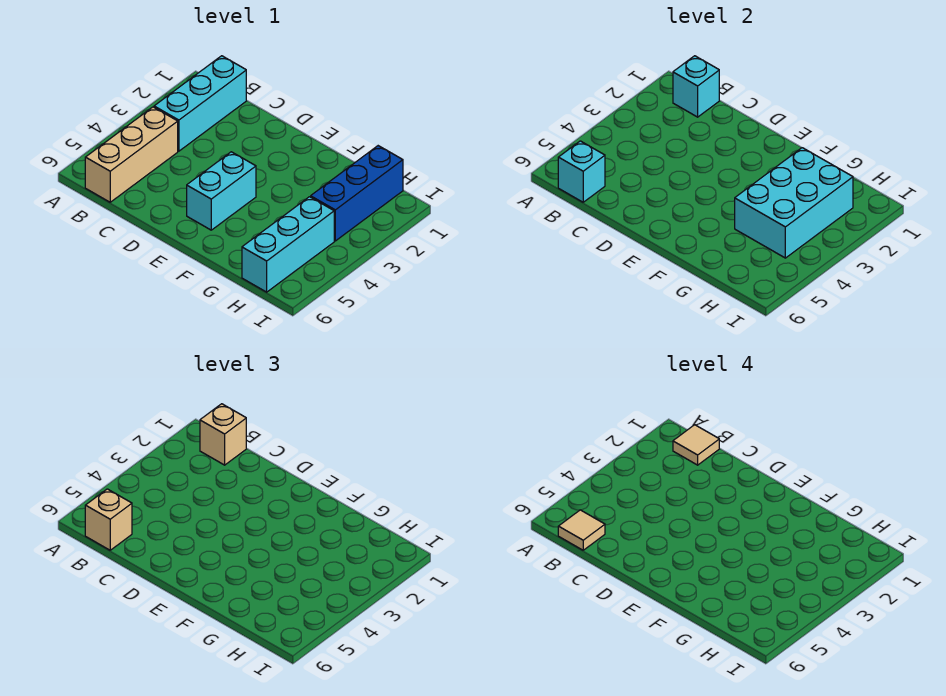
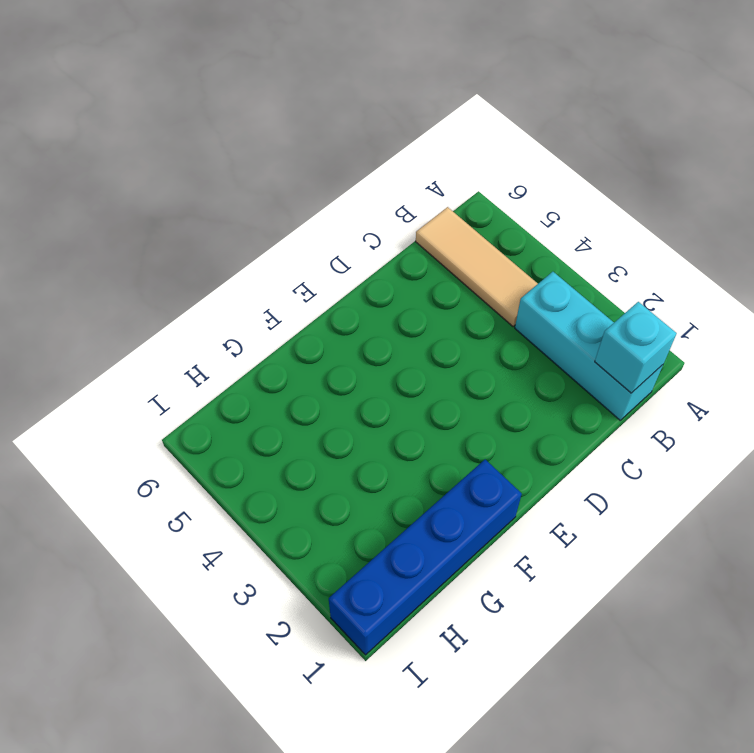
tan tile B4:B6 level 1 -> tan brick B4:B6 level 1
blue brick F1:I1 level 1 -> blue brick H1:H3 level 1
none -> cyan brick E4:E5 level 1
none -> cyan brick H4:H6 level 1
none -> cyan brick B6 level 2

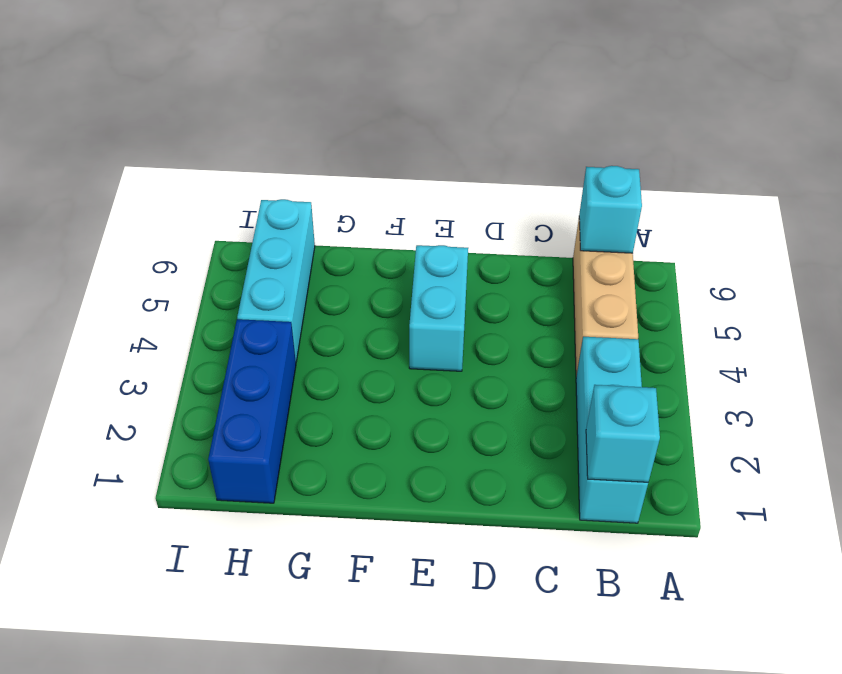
none -> cyan brick G2:H4 level 2
none -> tan brick B1 level 3
none -> tan brick B6 level 3

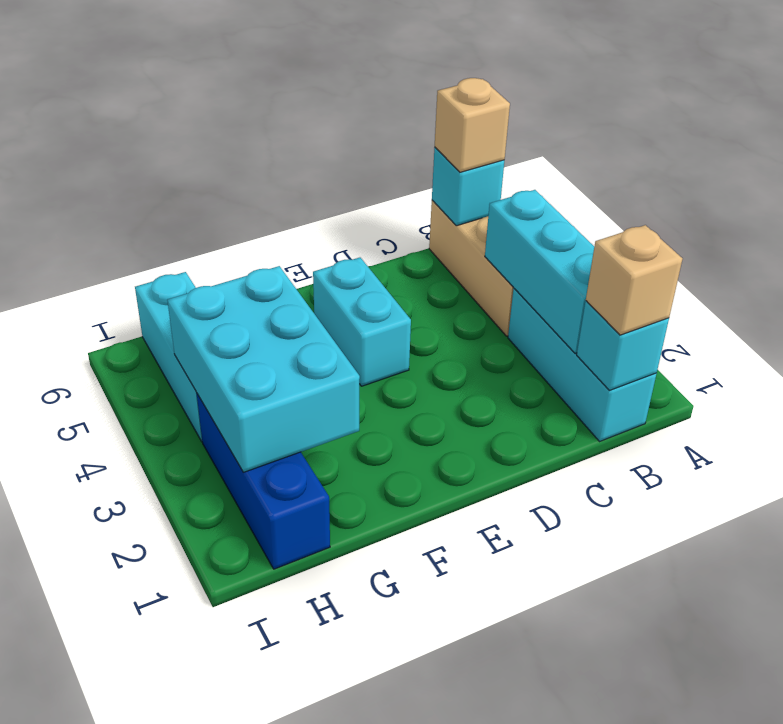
cyan brick B2:B4 level 2 -> none
none -> tan tile B1 level 4
none -> tan tile B6 level 4

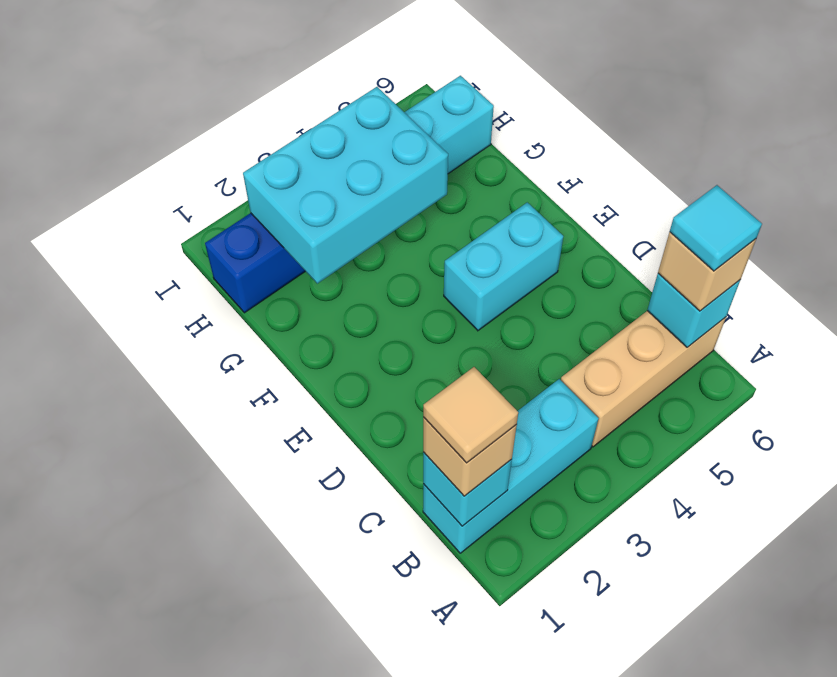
cyan tile B6 level 4 -> tan tile B6 level 4

